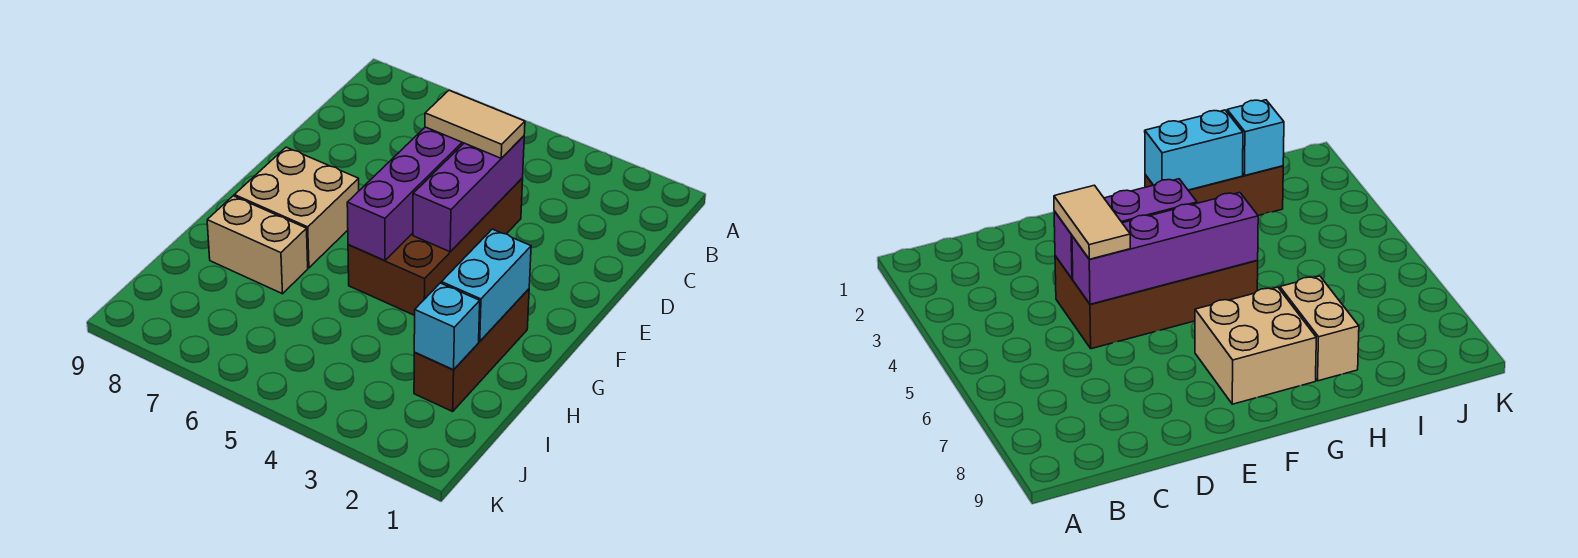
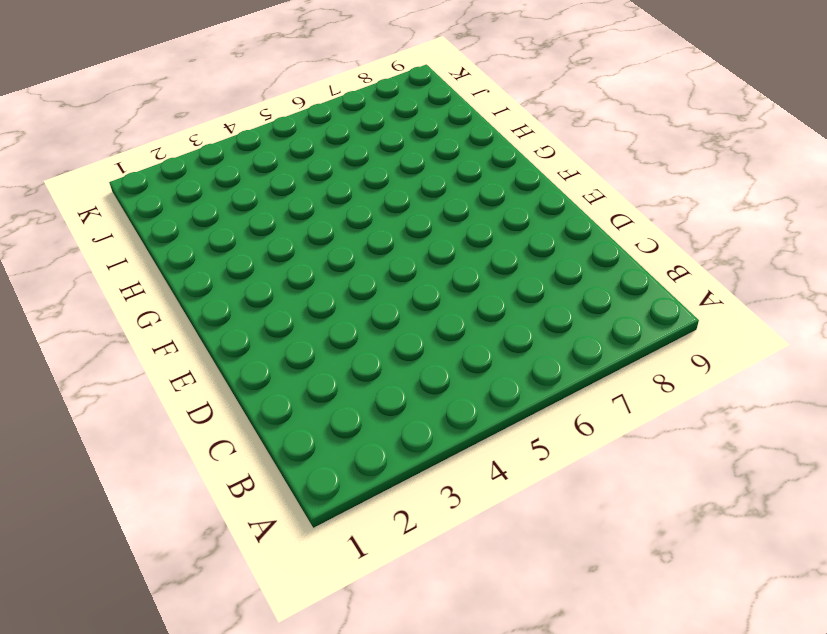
none -> brown brick D4:G5 level 1
none -> tan brick F7:G8 level 1

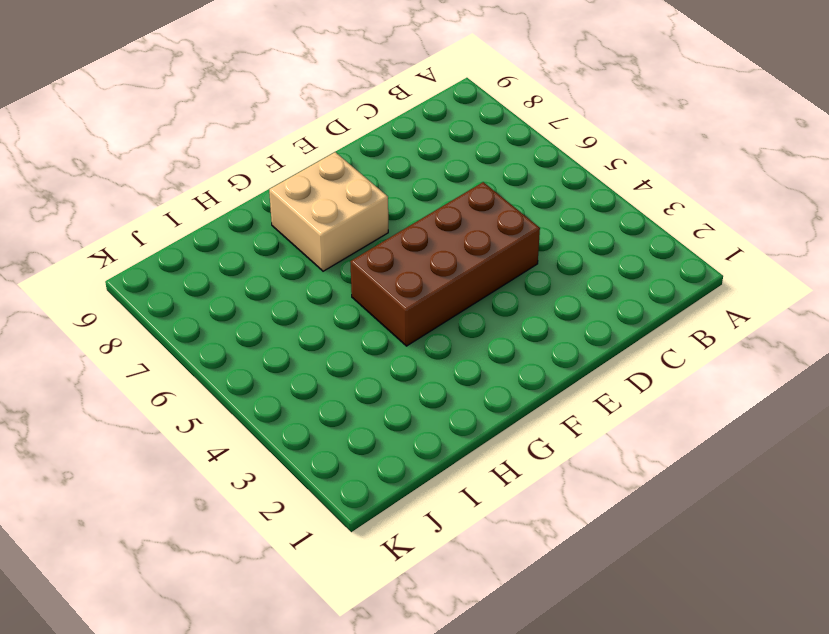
none -> brown brick G2:I2 level 1
none -> tan brick H7:H8 level 1

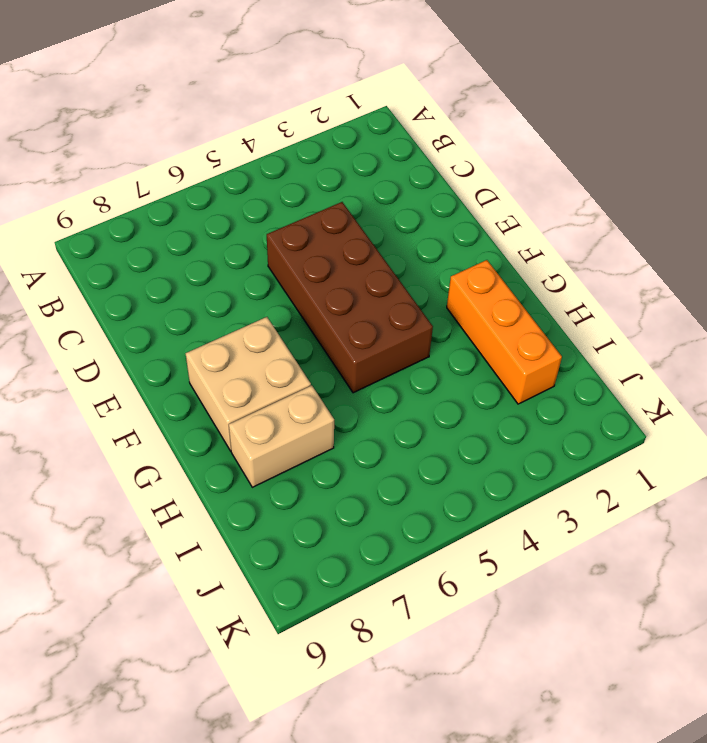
orange brick G2:I2 level 1 -> brown brick G2:I2 level 1
none -> purple brick D4:F4 level 2
none -> purple brick D5:G5 level 2

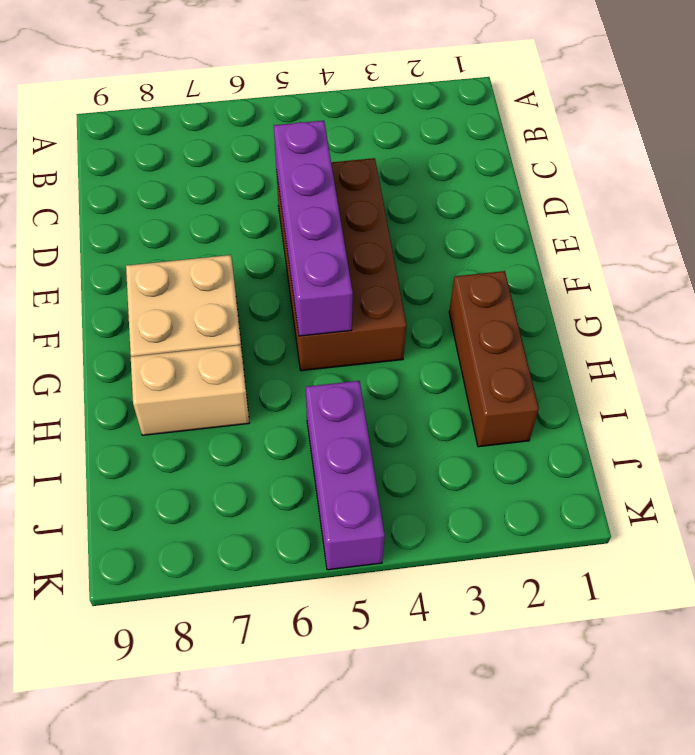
purple brick I5:K5 level 1 -> purple brick D4:F4 level 2
none -> cyan brick G2:H2 level 2
none -> cyan brick I2 level 2

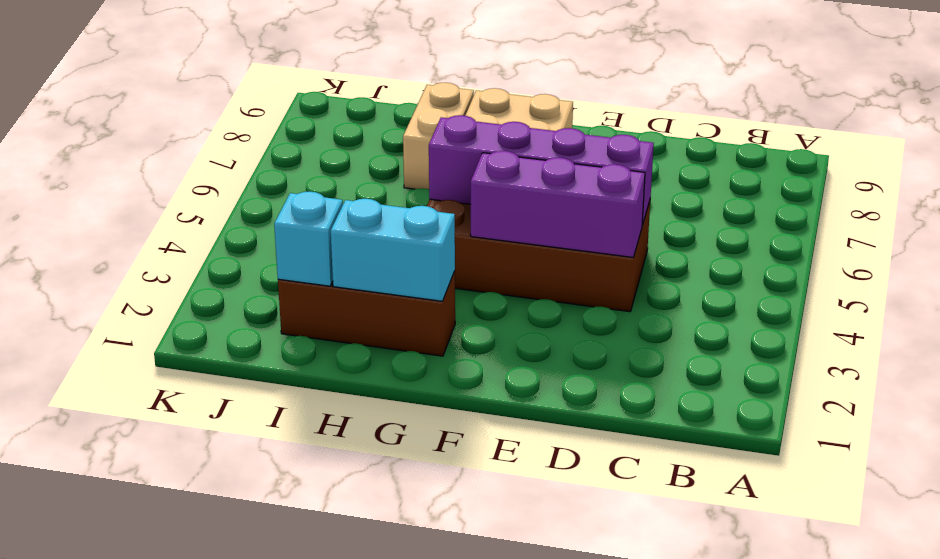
none -> tan tile D4:D5 level 3

